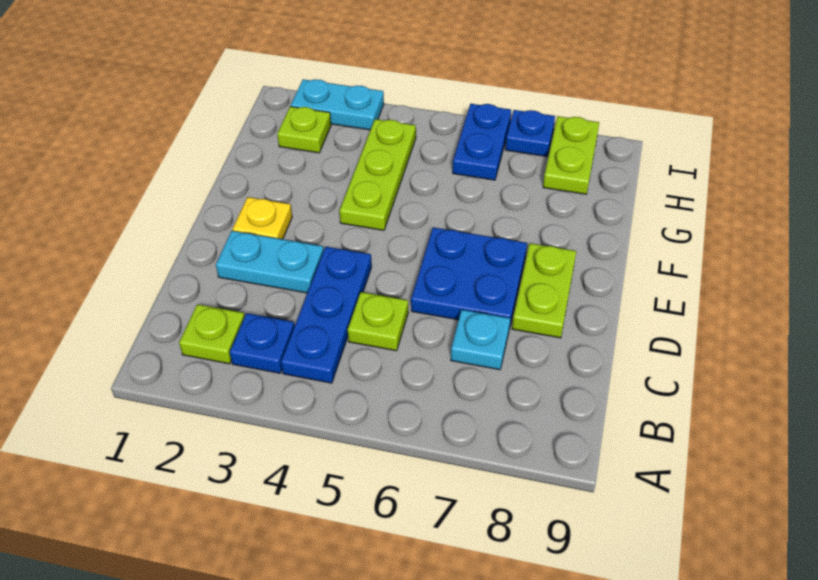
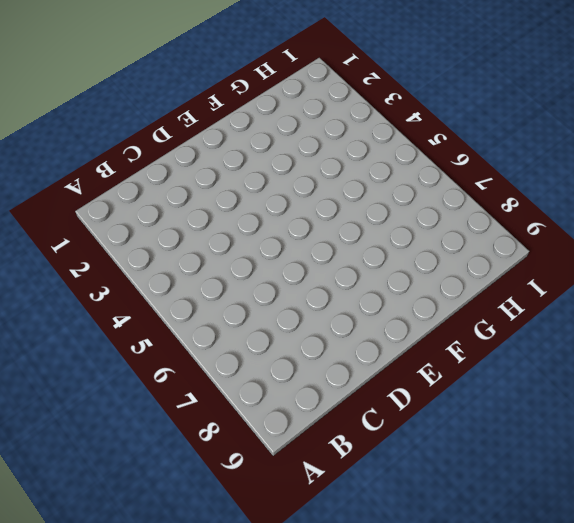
none -> lime plate B2 level 1
none -> blue plate B3 level 1
none -> blue plate B4:D4 level 1

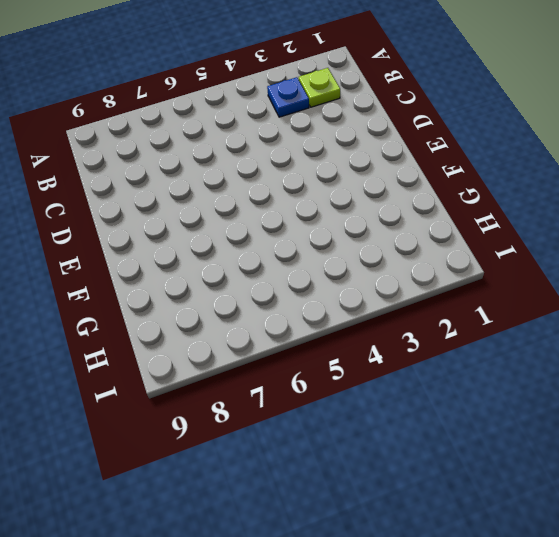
none -> blue plate B4:D4 level 1
none -> lime plate C5 level 1
none -> cyan plate C7 level 1

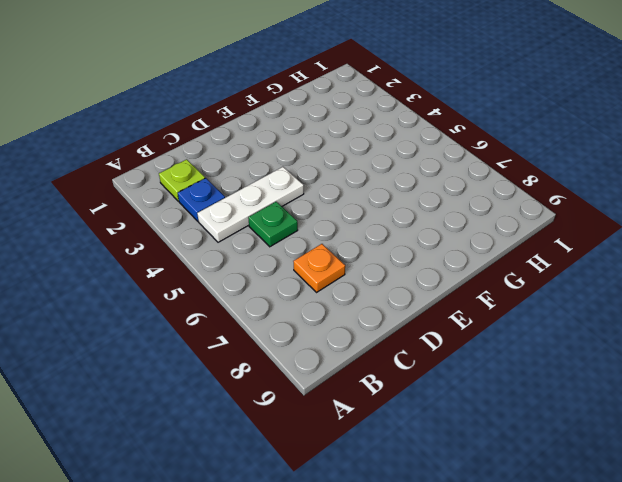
white plate B4:D4 level 1 -> blue plate B4:D4 level 1
green plate C5 level 1 -> lime plate C5 level 1
orange plate C7 level 1 -> cyan plate C7 level 1
none -> cyan plate D2:D3 level 1
none -> blue plate D6:E7 level 1
none -> lime plate D8:E8 level 1

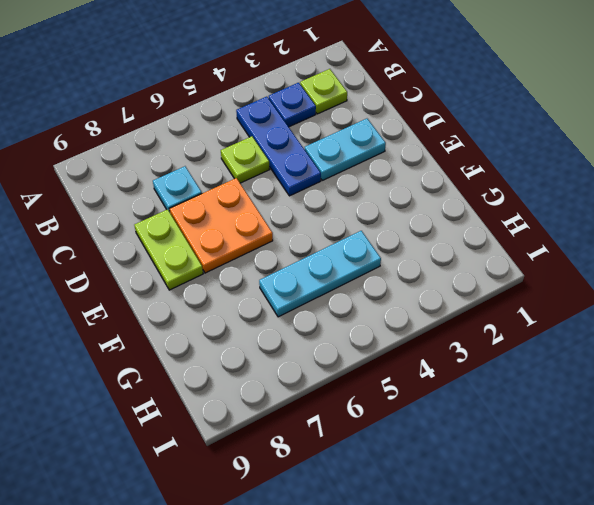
orange plate D6:E7 level 1 -> blue plate D6:E7 level 1
cyan plate G4:G6 level 1 -> lime plate F4:H4 level 1
none -> yellow plate E2 level 1
none -> lime plate H2 level 1
none -> blue plate H6:I6 level 1

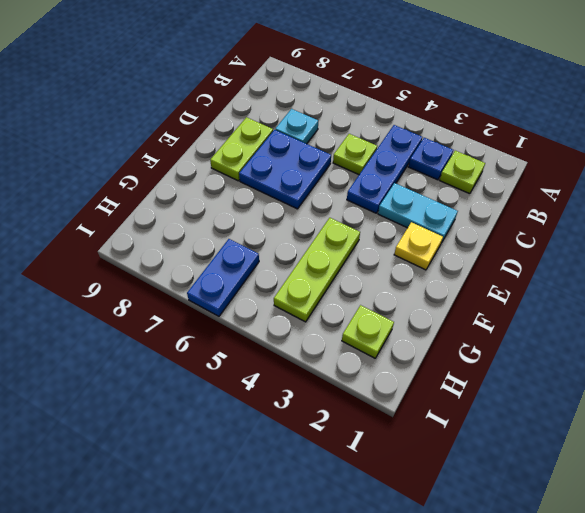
none -> lime plate H8:I8 level 1
none -> cyan plate I2:I3 level 1
none -> blue plate I7 level 1

